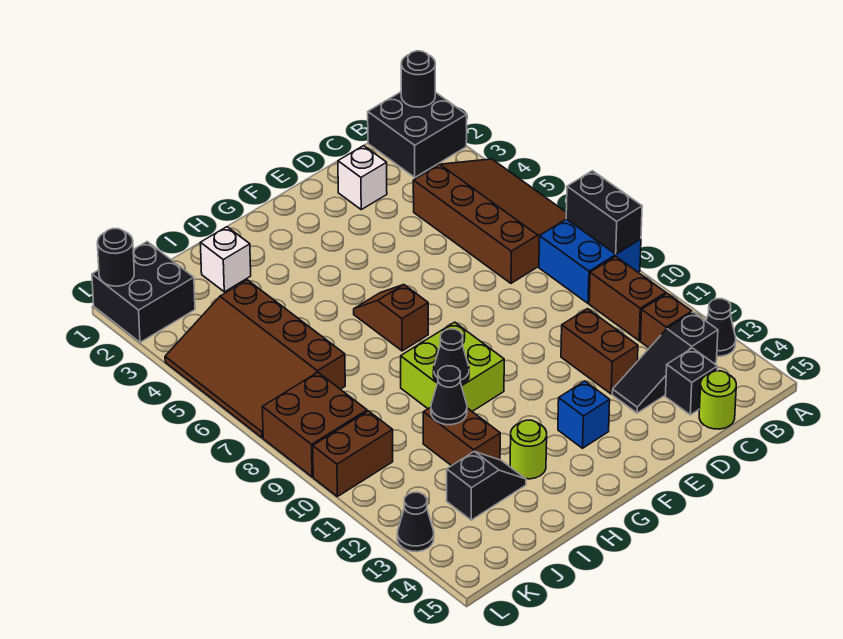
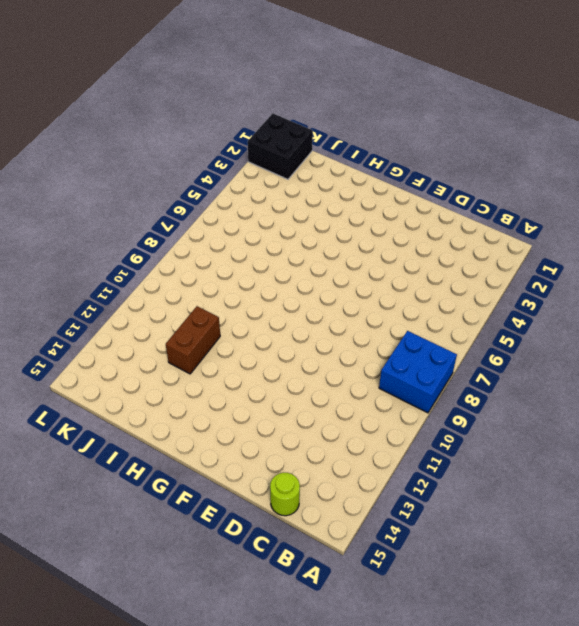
none -> black brick A1:B2 level 1
none -> brown slope A4:C7 level 1 top C
none -> black cone A13 level 1

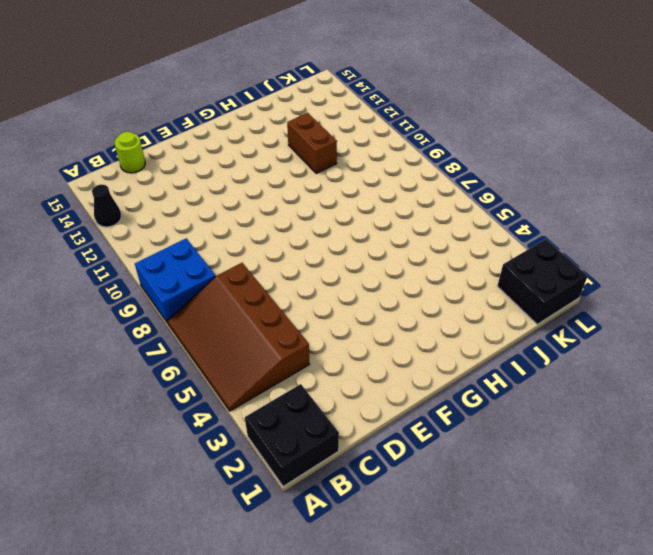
none -> brown brick B10:B11 level 1
none -> brown brick B12 level 1
none -> black slope B13:D13 level 1 top B

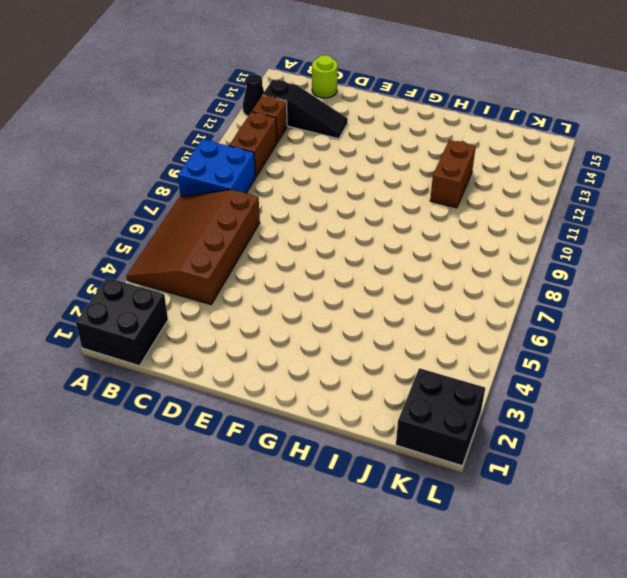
none -> black brick C14 level 1
none -> white brick D2 level 1
none -> brown brick D11:D12 level 1

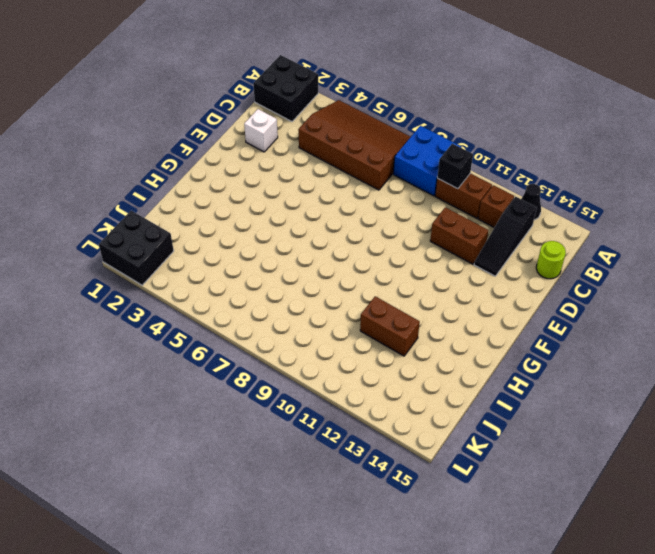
black brick B10 level 2 -> black brick C14 level 1
none -> blue brick F13 level 1
none -> brown slope G6:G7 level 1 top 7
none -> lime brick G9:H10 level 1

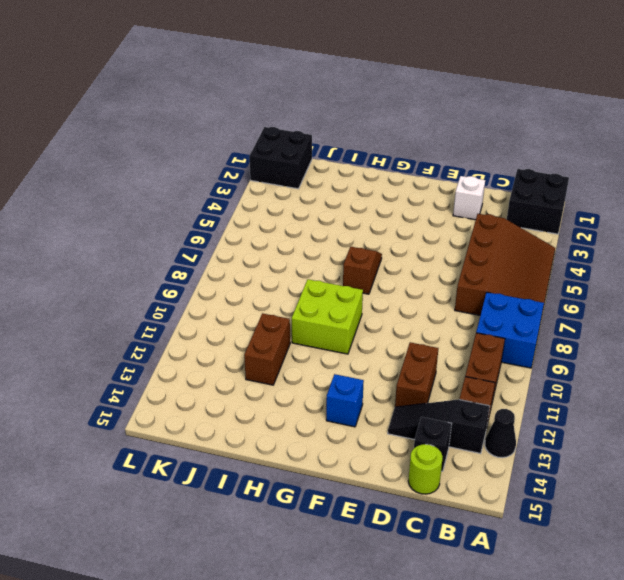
none -> lime round brick H13 level 1
none -> white brick I2 level 1
none -> black slope I13:J13 level 1 top J

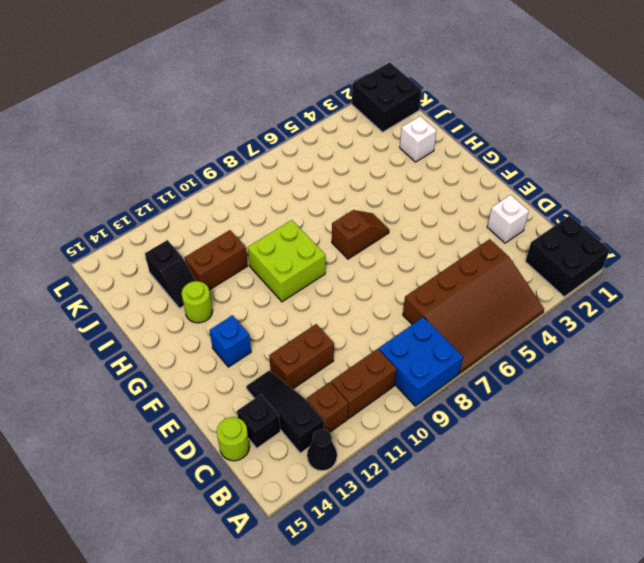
none -> brown slope J4:L7 level 1 top J
none -> brown brick K8:L9 level 1
none -> brown brick K10:L10 level 1

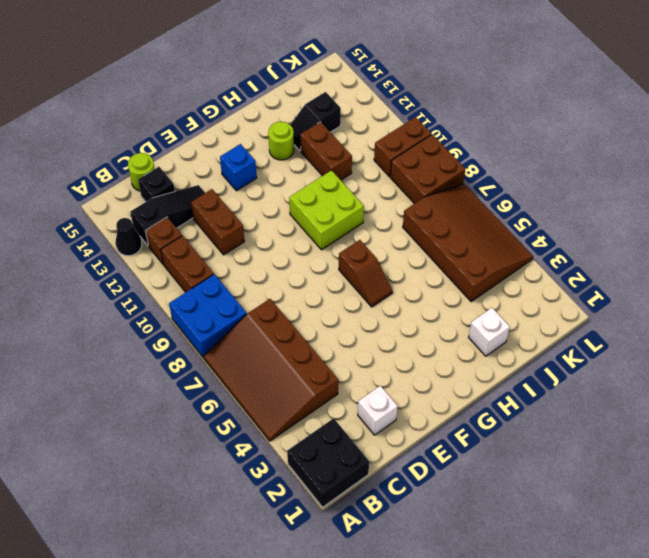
none -> black brick K1:L2 level 1
none -> black cone L13 level 1
none -> black round brick A1 level 2

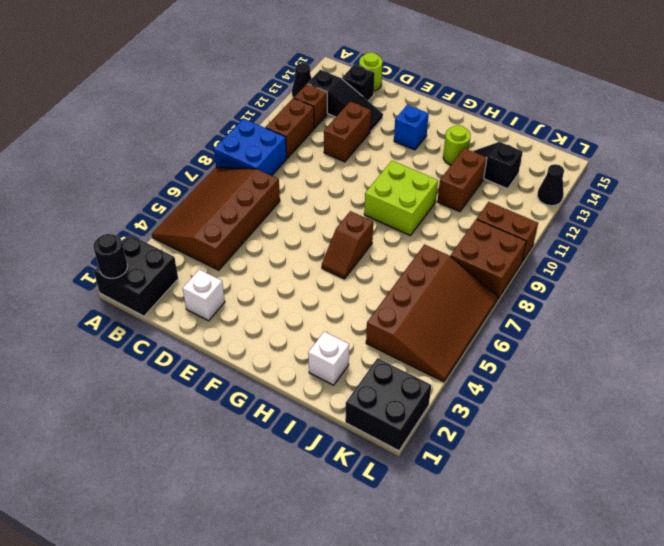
none -> black brick A8:A9 level 2
none -> black cone H10 level 2
none -> black cone I11 level 2

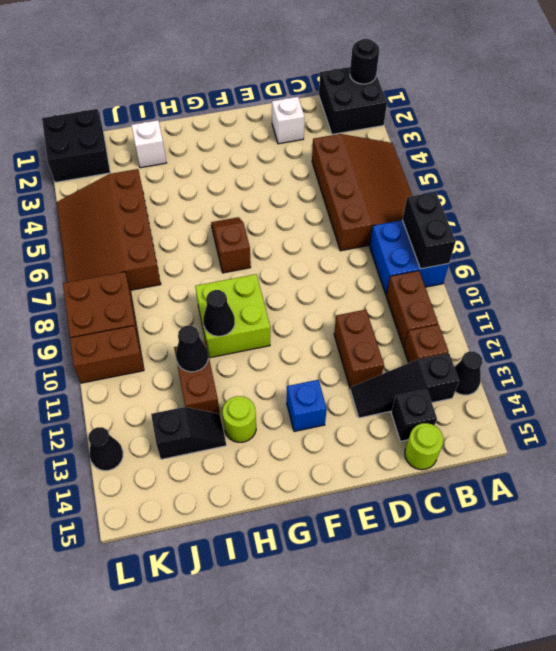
none -> black round brick L1 level 2

